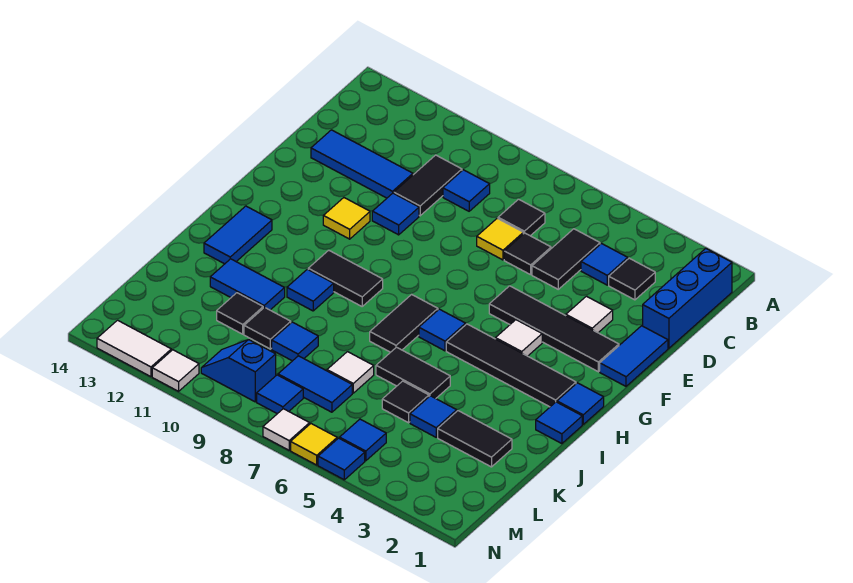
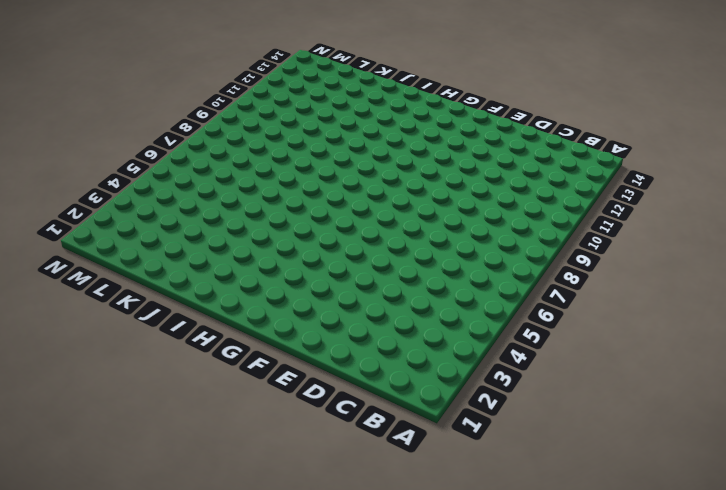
none -> blue brick B1:D1 level 1
none -> black tile C3 level 1
none -> blue tile C4 level 1
none -> black tile C5:D5 level 1

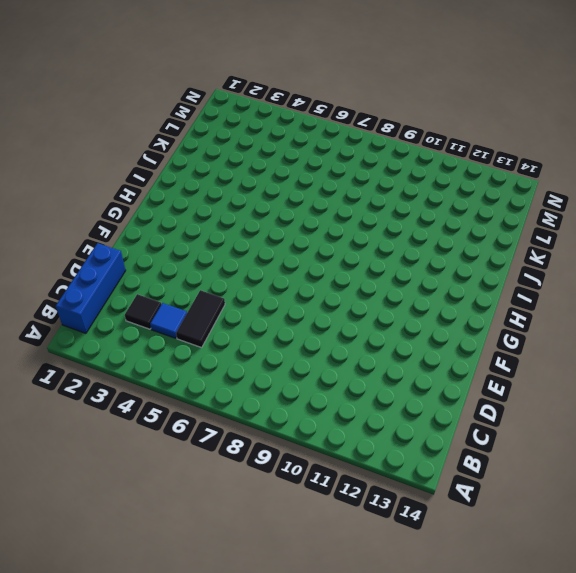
none -> black tile C7 level 1
none -> blue tile C9 level 1
none -> black tile C10:D10 level 1
none -> black tile D6 level 1

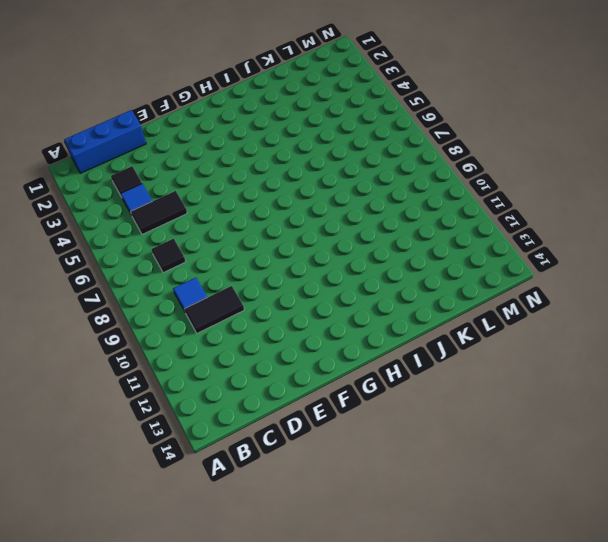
none -> black tile D6 level 1
none -> yellow tile D7 level 1
none -> blue tile D11:D13 level 1
none -> blue tile E1:F1 level 1

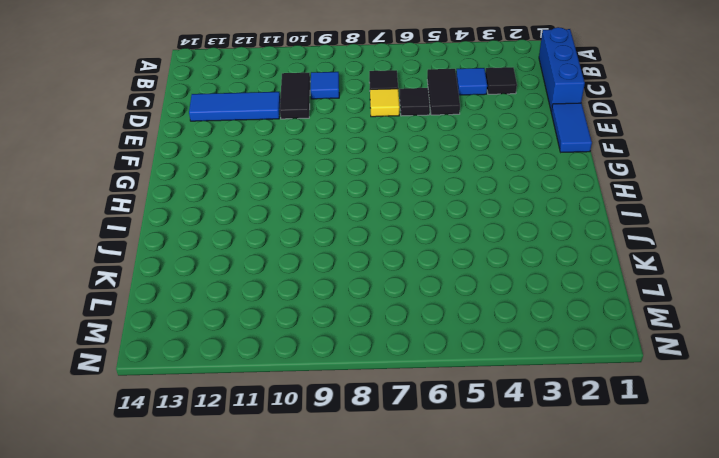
none -> white tile E3 level 1
none -> blue tile E10 level 1
none -> black tile F2:F5 level 1
none -> yellow tile F11 level 1

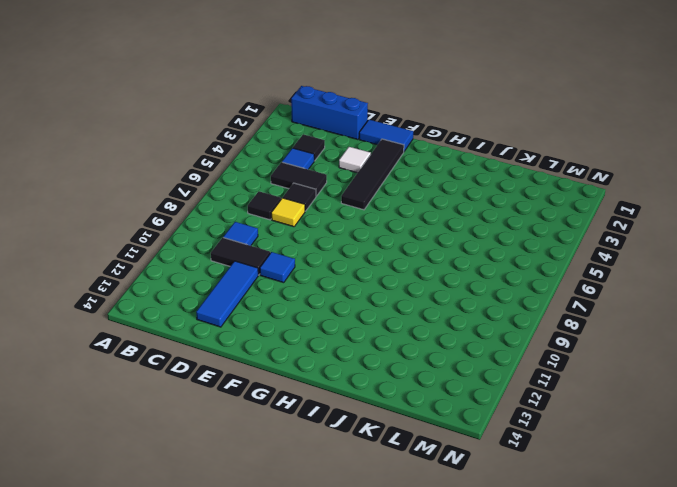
none -> yellow tile F11 level 1
none -> white tile G4 level 1
none -> blue tile H1 level 1
none -> black tile H2:H5 level 1

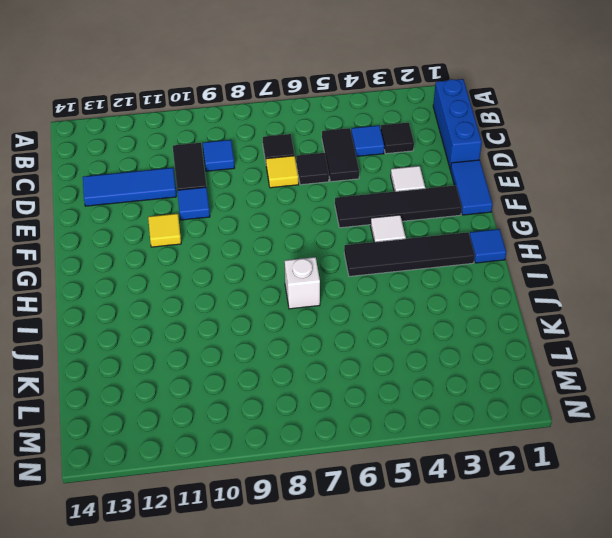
white brick I7 level 1 -> black tile H7:I7 level 1
none -> blue tile H6 level 1
none -> black tile H9:H10 level 1
none -> blue tile H13:I13 level 1
none -> blue tile I1 level 1

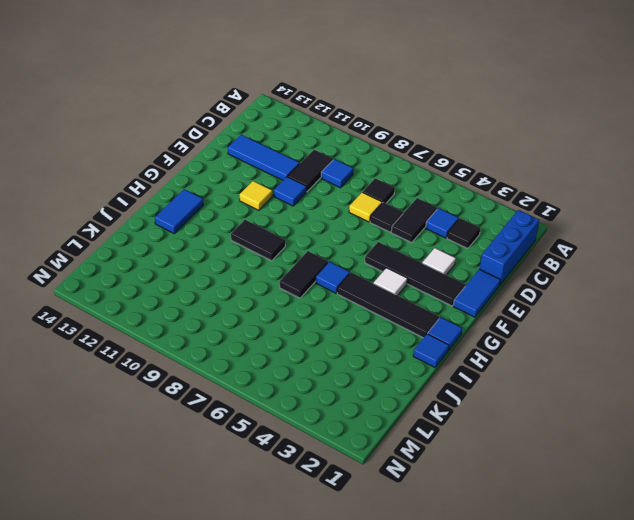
none -> blue tile I10 level 1
none -> black tile J5:J6 level 1
none -> blue tile J11:J12 level 1
none -> black tile K2:K3 level 1

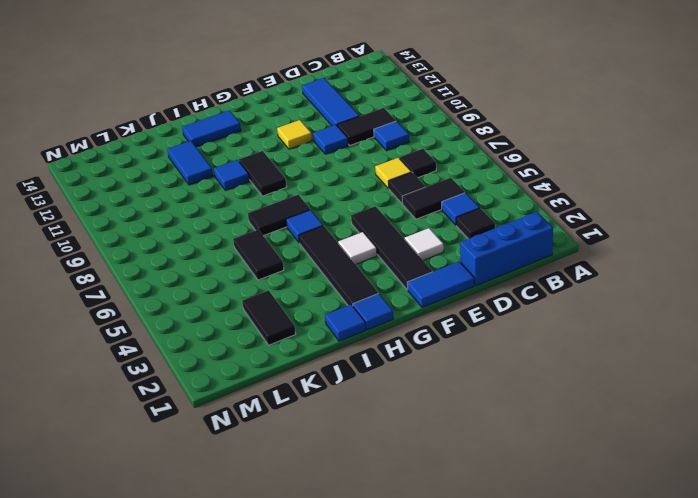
none -> blue tile K4 level 1
none -> black tile K5 level 1
none -> white tile K7 level 1
none -> blue tile K9 level 1

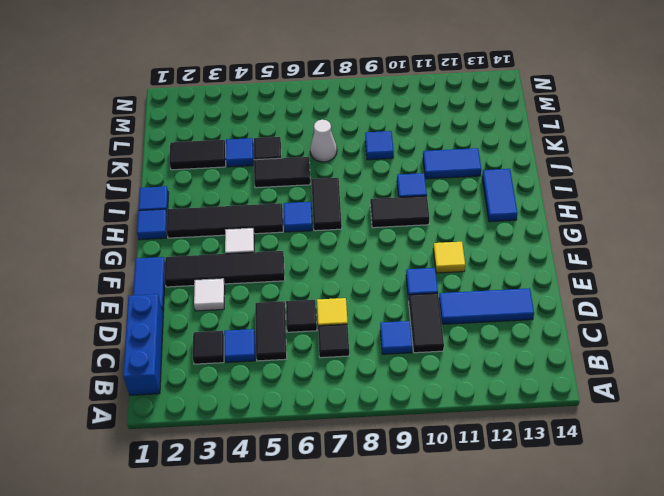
white cone K7 level 1 -> white tile K7 level 1
none -> black tile K10 level 1
none -> black tile K11 level 1
none -> blue tile L7:L8 level 1
none -> blue tile M5 level 1

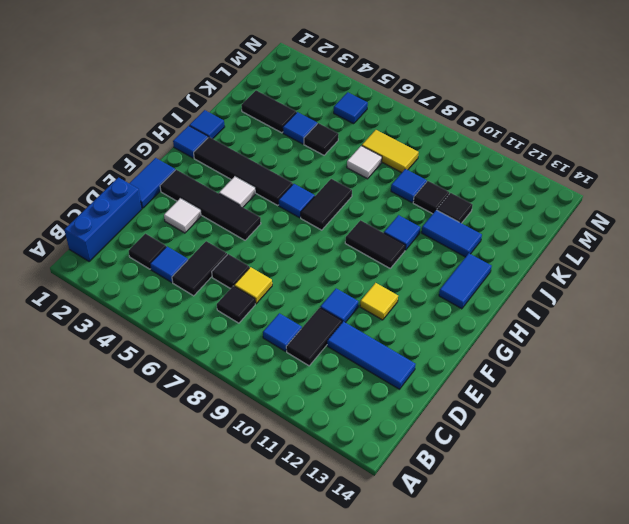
yellow tile L7:L8 level 1 -> blue tile L7:L8 level 1
none -> black tile J5:J6 level 1
none -> blue tile M8 level 1
none -> blue slope M9:M10 level 1 top 9
none -> blue tile N5 level 1

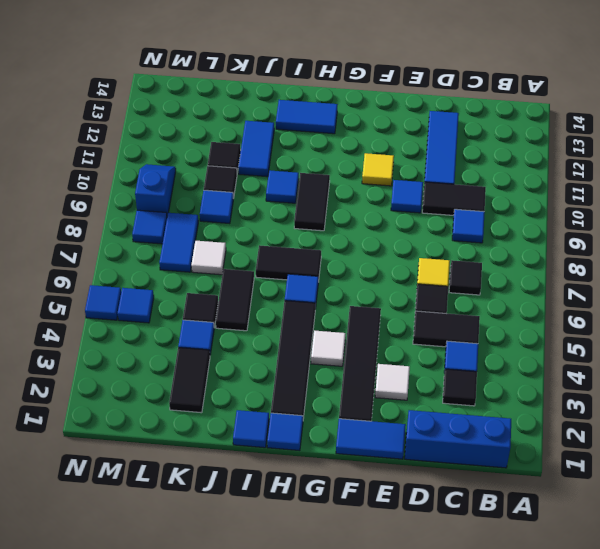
none -> yellow tile N6 level 1
none -> white tile N7 level 1
none -> white tile N11 level 1
none -> white tile N12:N13 level 1

